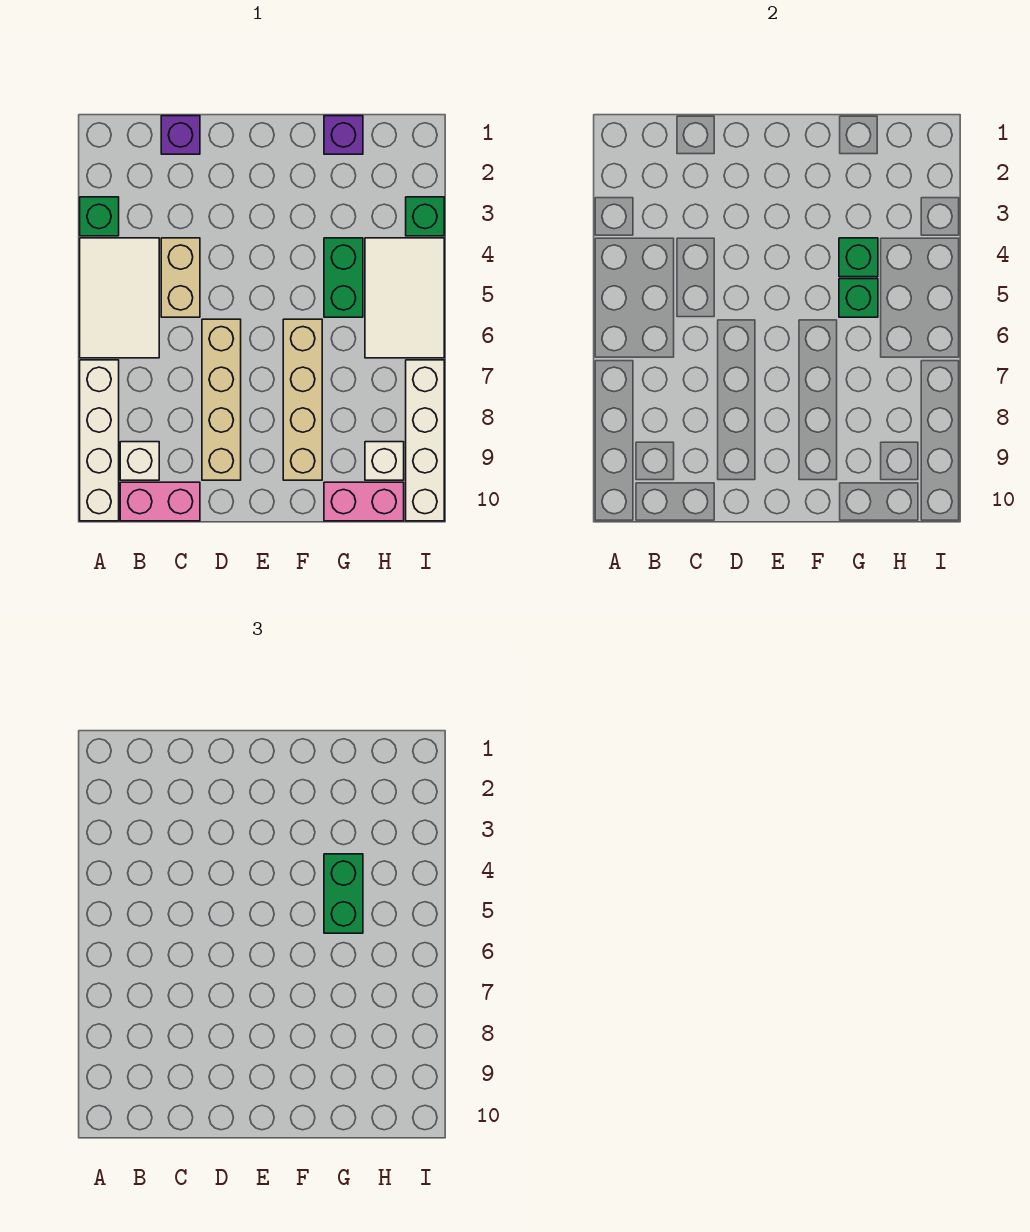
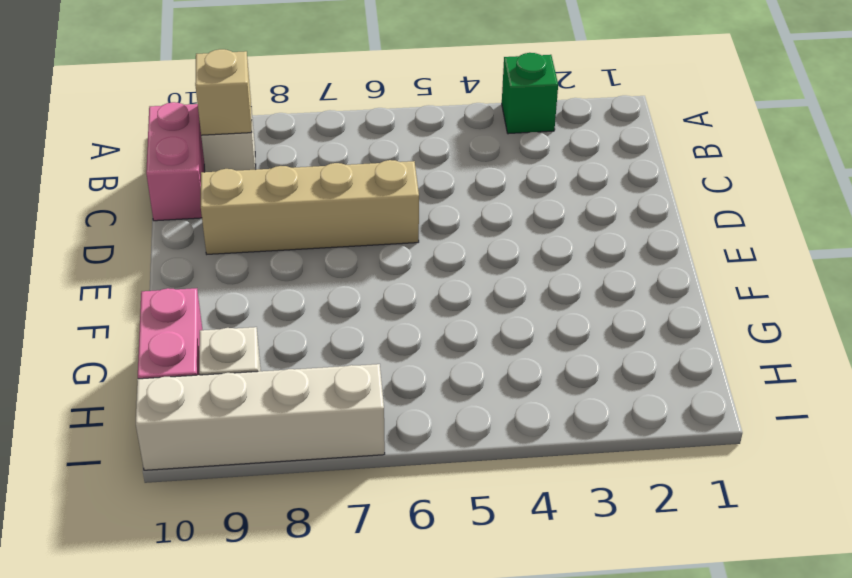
tan brick B9 level 2 -> none
none -> white tile A4:B6 level 1
none -> white brick A7:A10 level 1
none -> purple brick C1 level 1

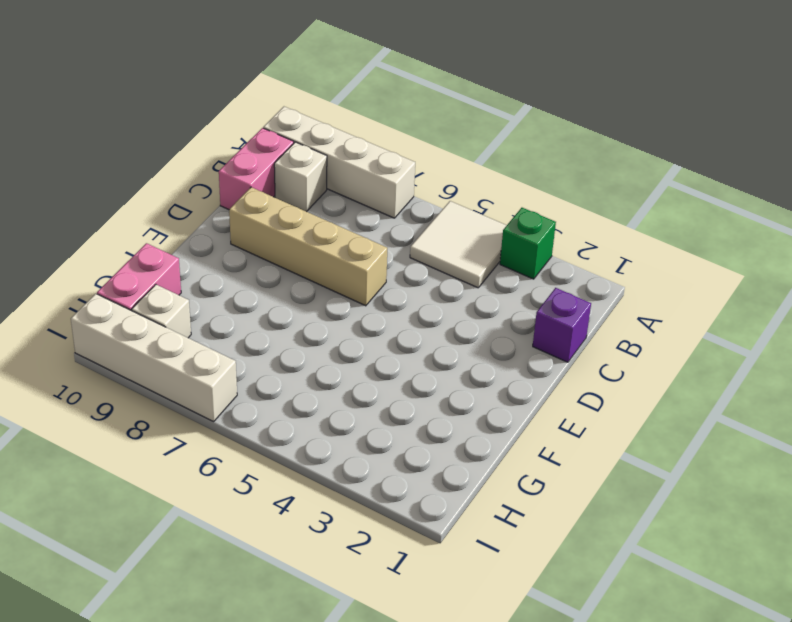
white tile A4:B5 level 1 -> white tile A4:B6 level 1
none -> tan brick C4:C5 level 1
none -> tan brick F6:F9 level 1
none -> purple brick G1 level 1

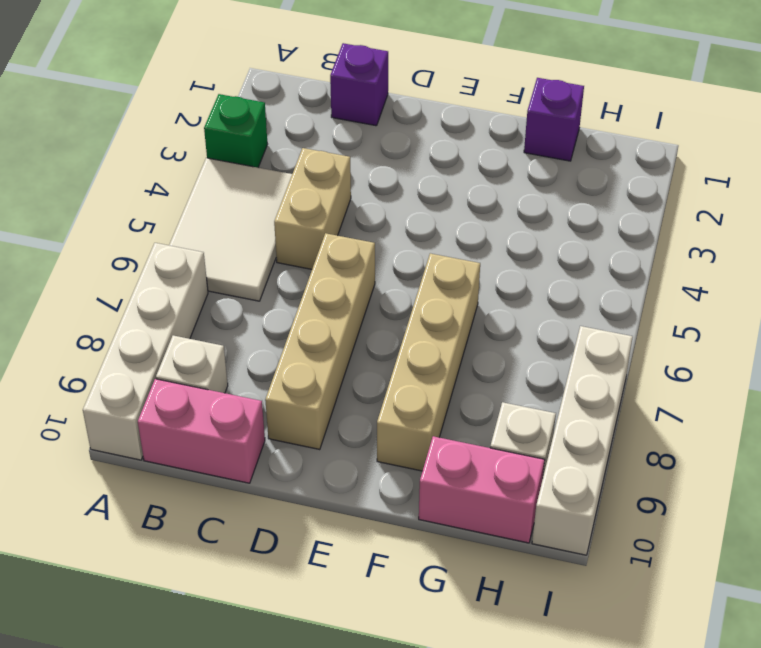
none -> green brick G4:G5 level 1
none -> white tile H4:I6 level 1
none -> green brick I3 level 1

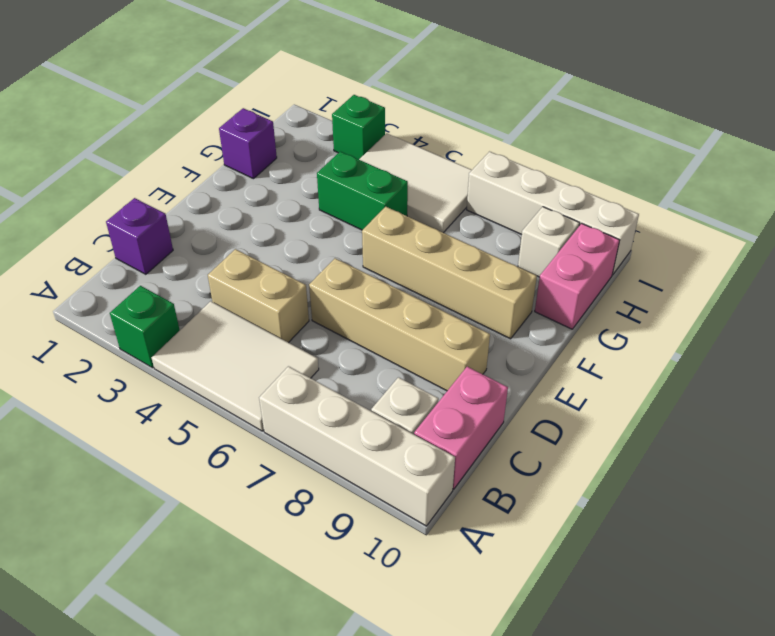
none -> green brick G4 level 2
none -> green brick G5 level 2
none -> green brick G4:G5 level 3

